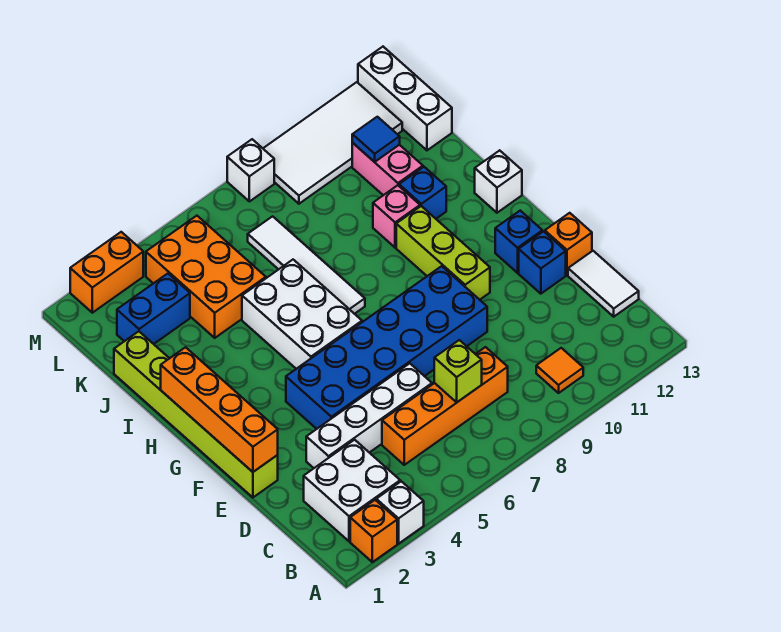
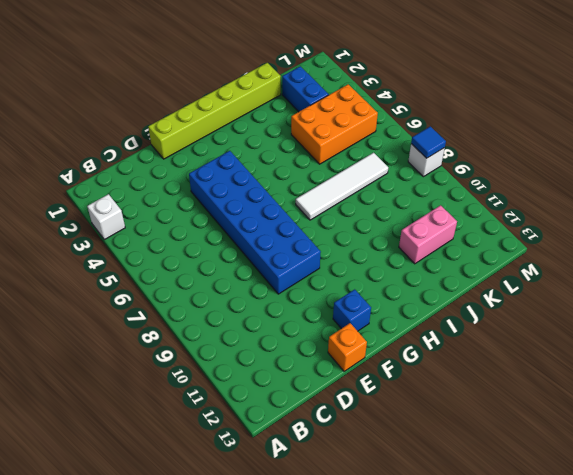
blue tile M8 level 2 -> blue tile K11 level 2
none -> orange brick A2 level 1
none -> white brick B2:C3 level 1
none -> orange tile B10 level 1

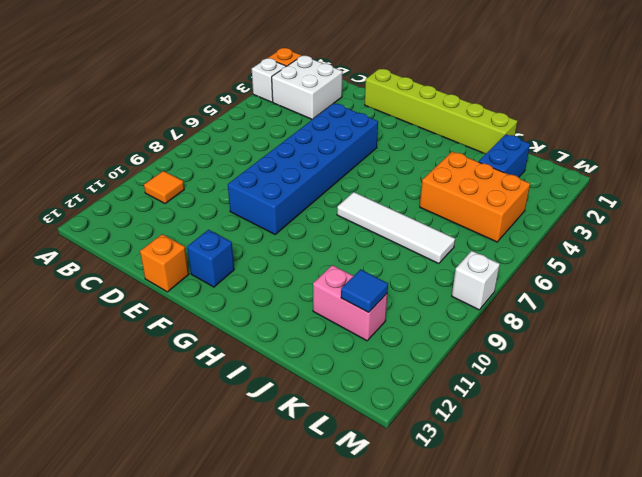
none -> orange brick C5:C8 level 1
none -> white tile C13:D13 level 1
none -> white brick D3:D6 level 1

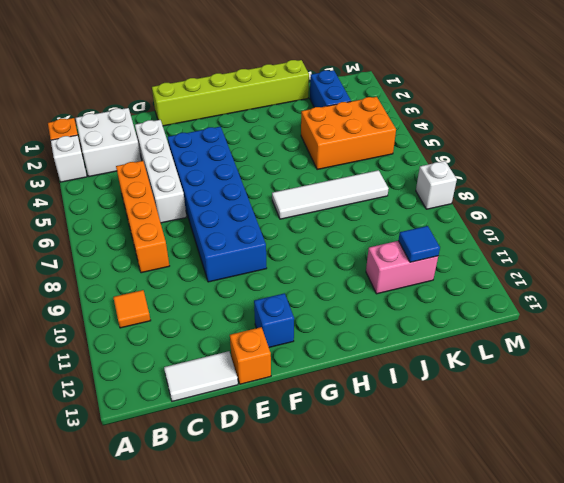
none -> blue brick E12 level 1
none -> lime brick F10:H10 level 1
none -> white brick G5:I6 level 1

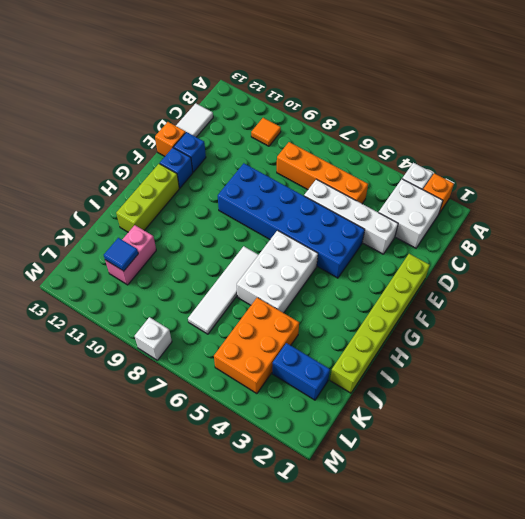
lime brick G12:I12 level 1 -> lime brick F10:H10 level 1
none -> white brick H13 level 1
none -> pink brick I10 level 1
none -> blue brick I11 level 1

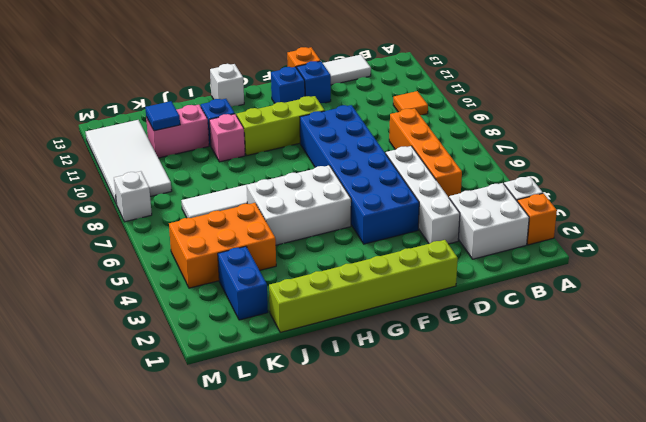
none -> white brick K13:M13 level 1
none -> orange brick M2:M3 level 1
none -> lime brick C7 level 2

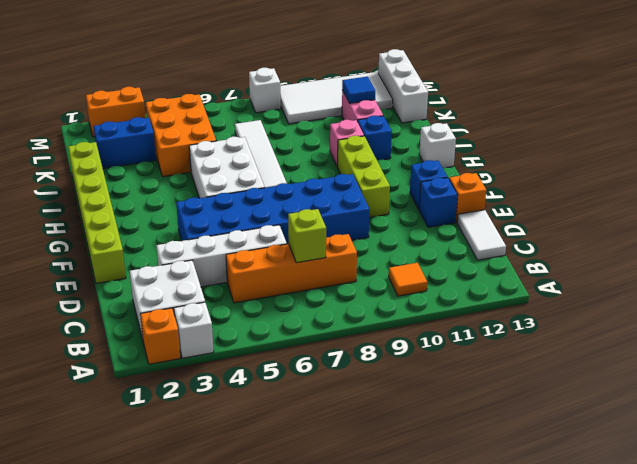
none -> orange brick E1:H1 level 2

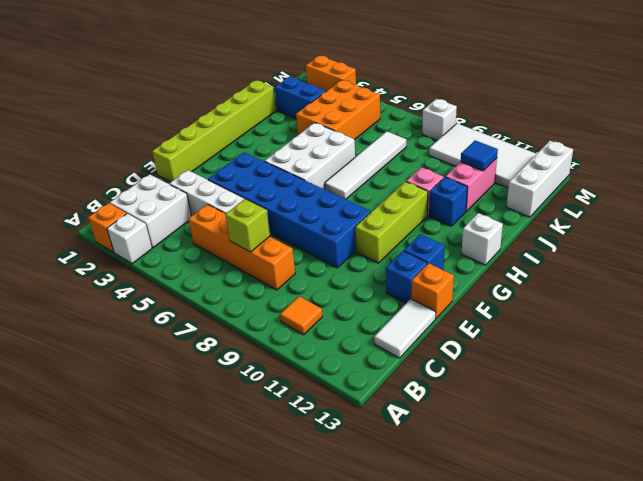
none -> orange brick E1:H1 level 2

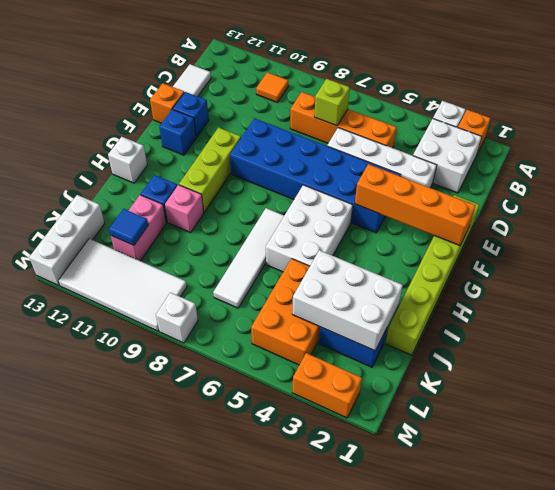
orange brick F1:F4 level 2 -> orange brick E1:H1 level 2
white brick J2:K4 level 2 -> none

